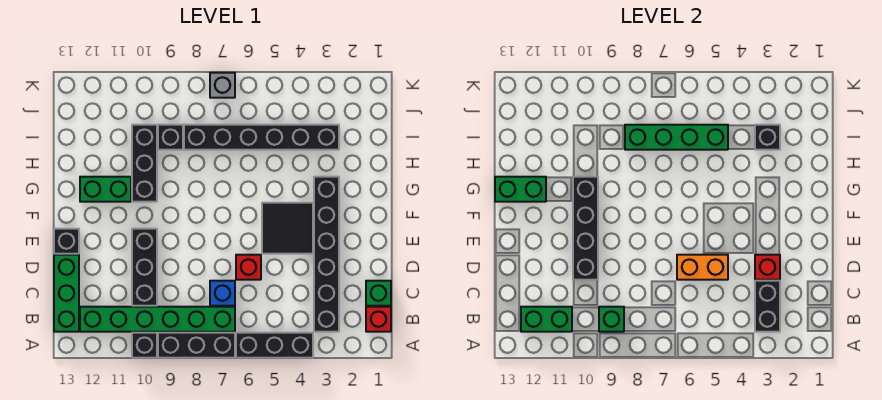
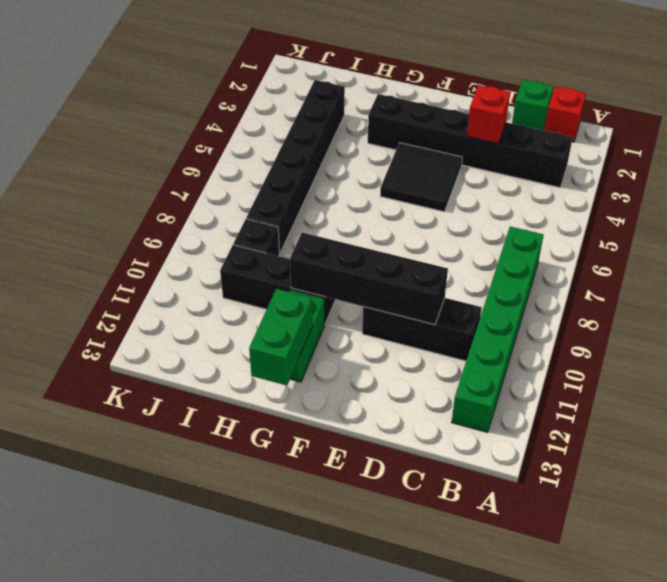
none -> black brick A4:A6 level 1
none -> black brick A7:A9 level 1
none -> black brick A10 level 1

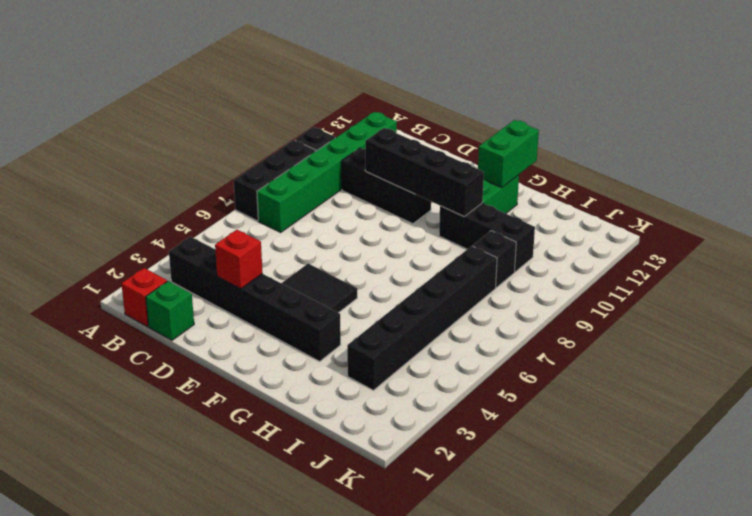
none -> black brick A4:A6 level 1
none -> green brick B13:D13 level 1
none -> blue brick C7 level 1

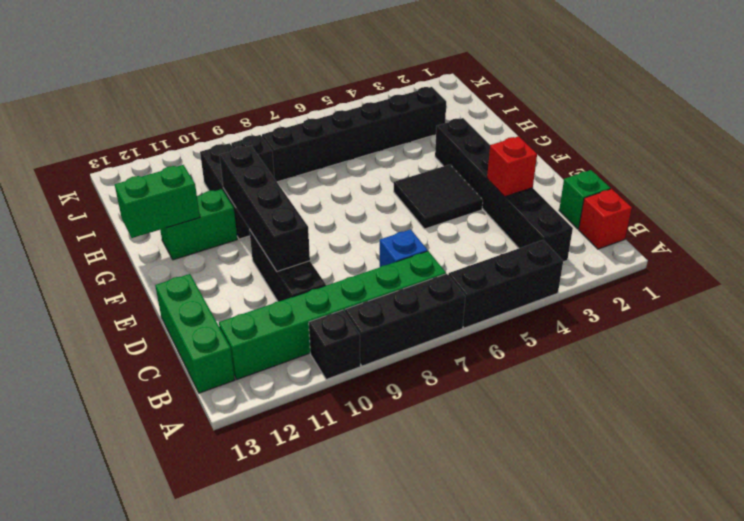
none -> red brick D6 level 1
none -> black brick E13 level 1
none -> grey brick K7 level 1

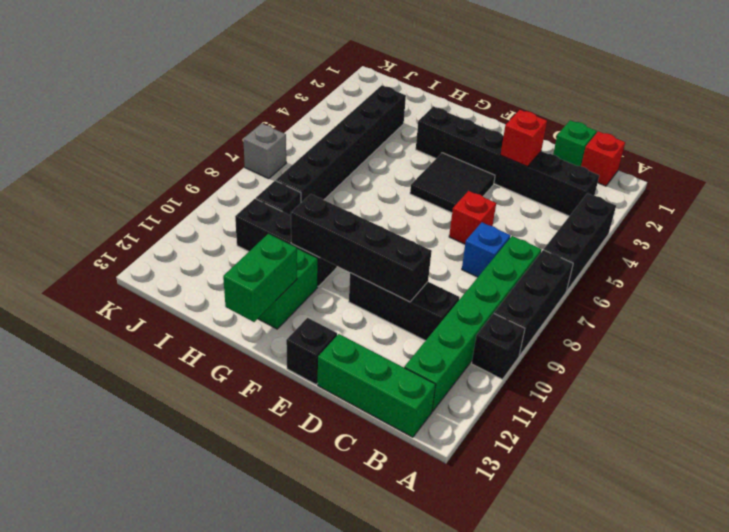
none -> black brick B3:C3 level 2
none -> green brick B9 level 2
none -> green brick B11:B12 level 2

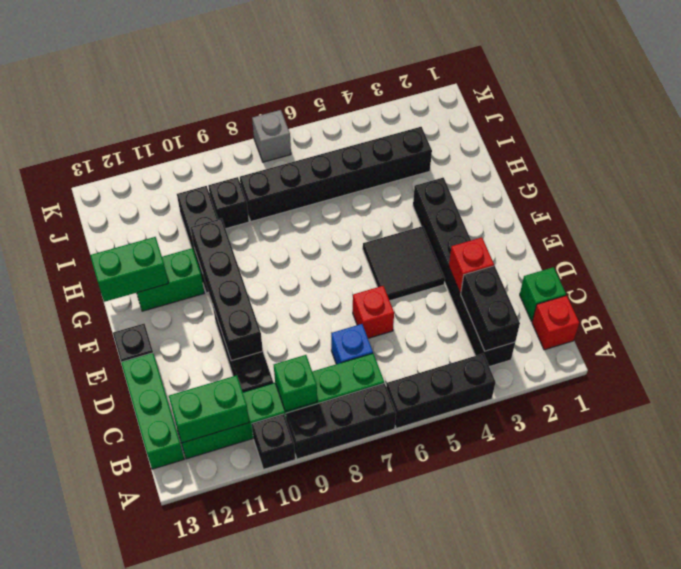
none -> orange brick D5:D6 level 2
none -> black brick I3 level 2
none -> green brick I5:I8 level 2

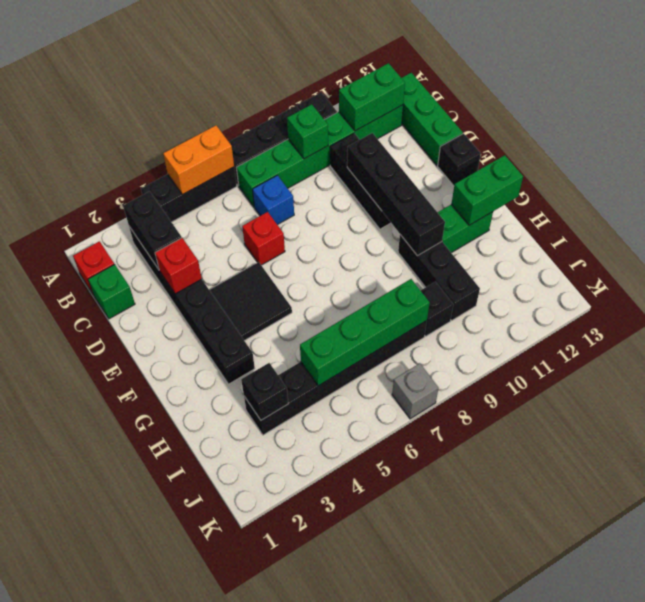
orange brick A5:A6 level 2 -> orange brick D5:D6 level 2

